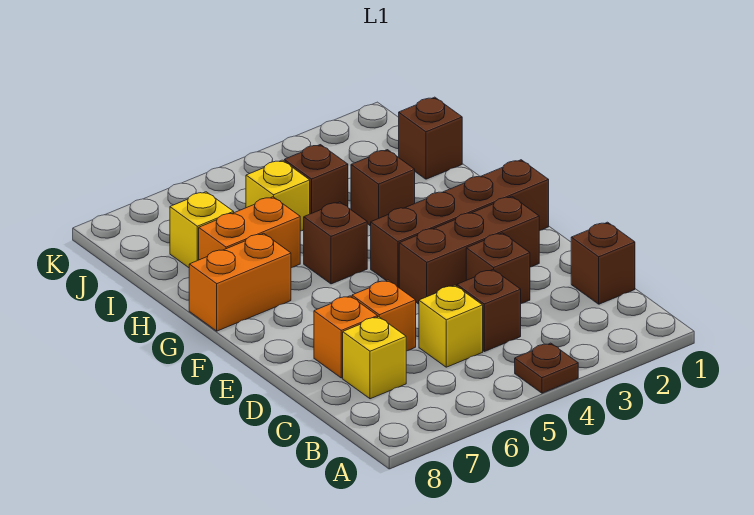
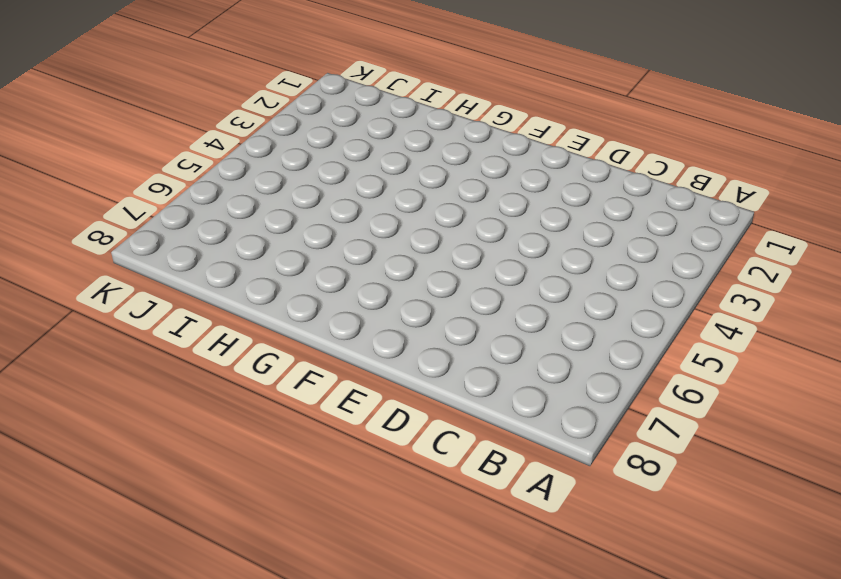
none -> brown plate A4 level 1
none -> brown brick C1 level 1
none -> brown brick C4 level 1

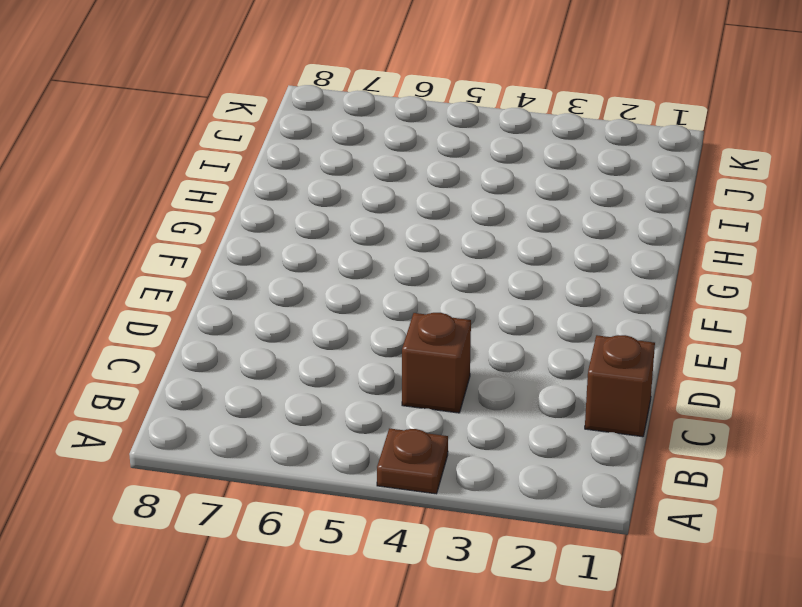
none -> yellow brick C5 level 1
none -> yellow brick C7 level 1
none -> brown brick D3 level 1

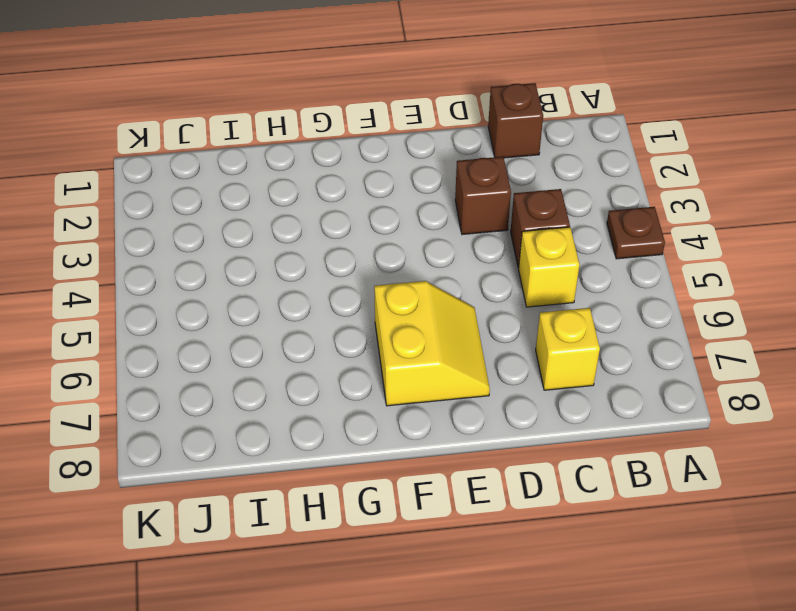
yellow slope E6:F7 level 1 top F -> none
none -> orange brick D6 level 1
none -> orange brick D7 level 1
none -> brown brick E2:E4 level 1

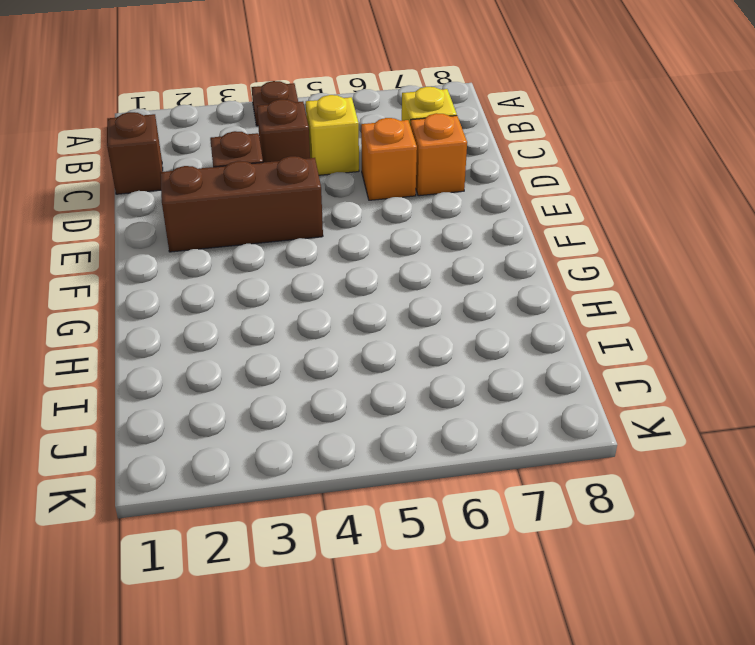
none -> brown brick F1:F4 level 1
none -> brown brick G5 level 1
none -> orange brick G7:G8 level 1

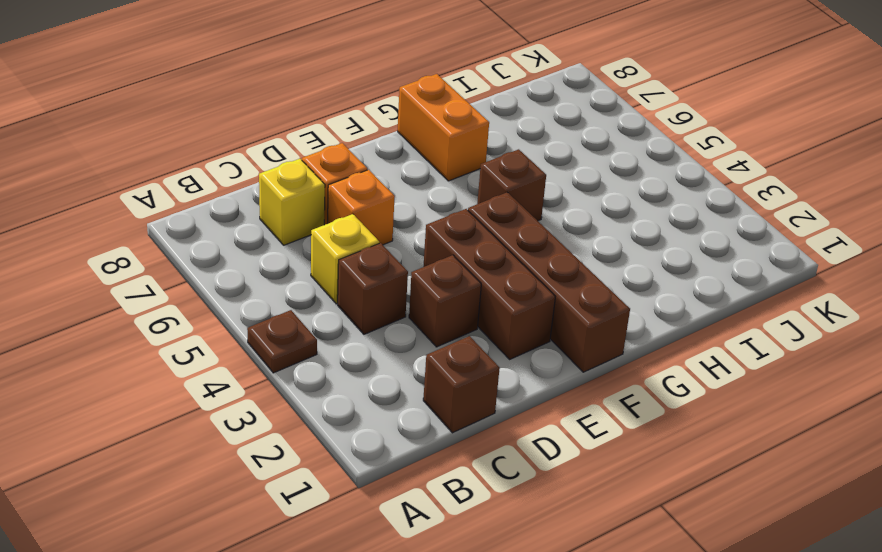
none -> brown brick H3 level 1
none -> orange brick H6:H7 level 1
none -> brown brick I1 level 1

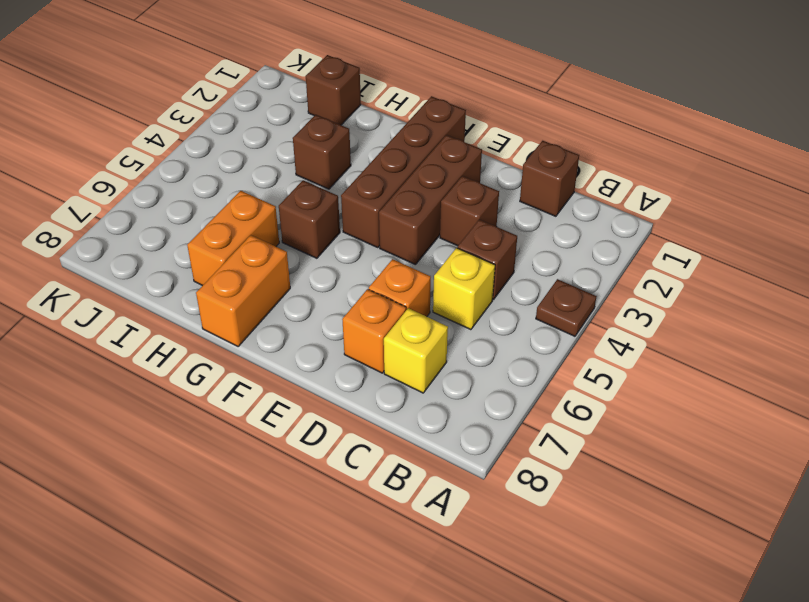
none -> brown brick I4 level 1
none -> yellow brick I5 level 1
none -> yellow brick I7 level 1

